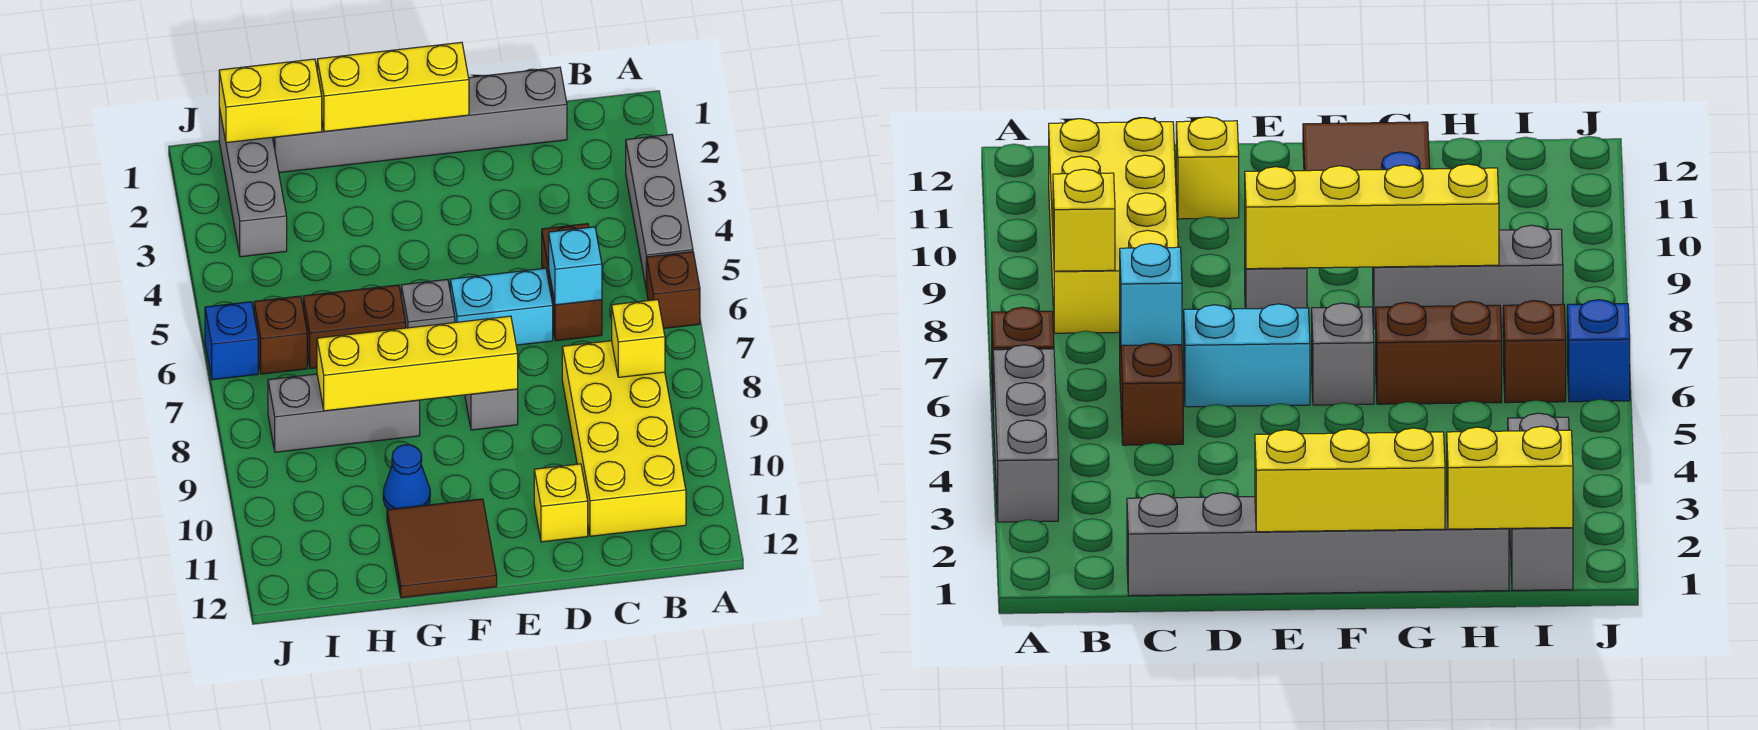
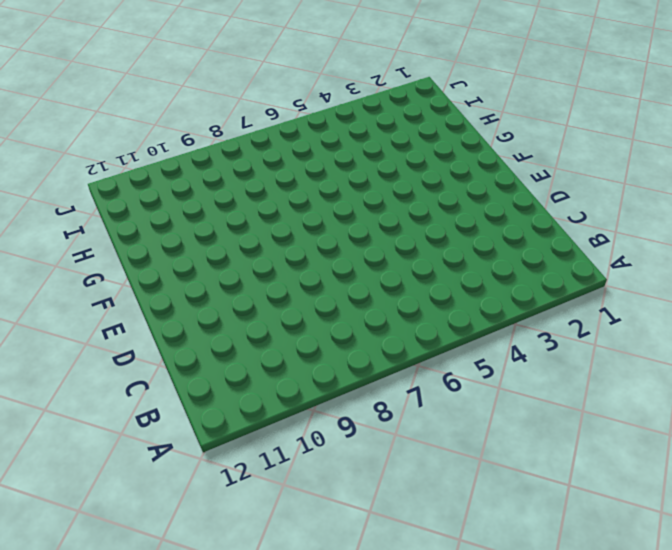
none -> grey brick A3:A5 level 1
none -> brown brick A6 level 1
none -> yellow brick B8:C11 level 1

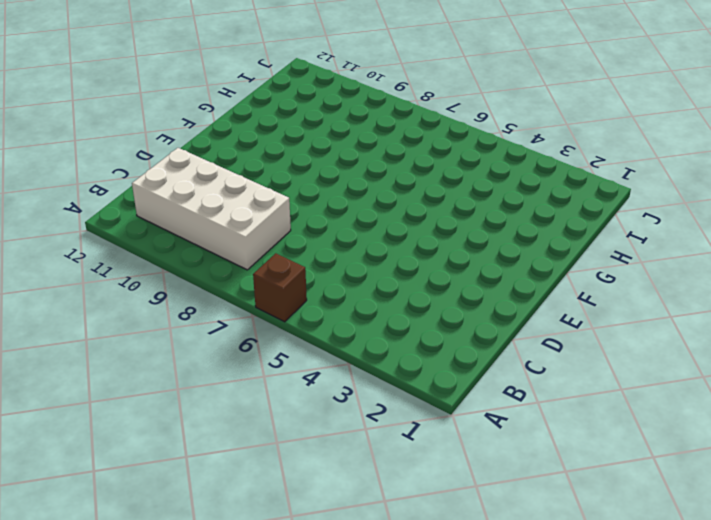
white brick B8:C11 level 1 -> yellow brick B8:C11 level 1
none -> grey brick A3:A5 level 1
none -> grey brick C1:H1 level 1
none -> brown brick C5:C6 level 1

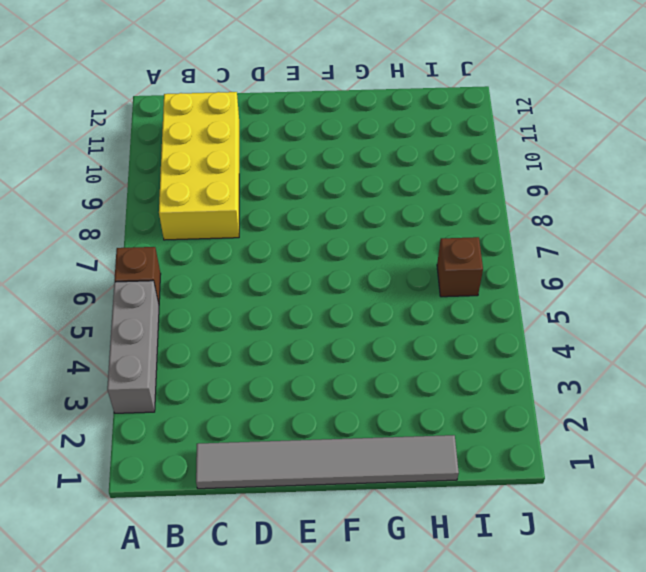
grey tile C1:H1 level 1 -> grey brick C1:H1 level 1
none -> brown brick C5:C6 level 1
none -> cyan brick D6:E6 level 1
none -> yellow brick D11 level 1

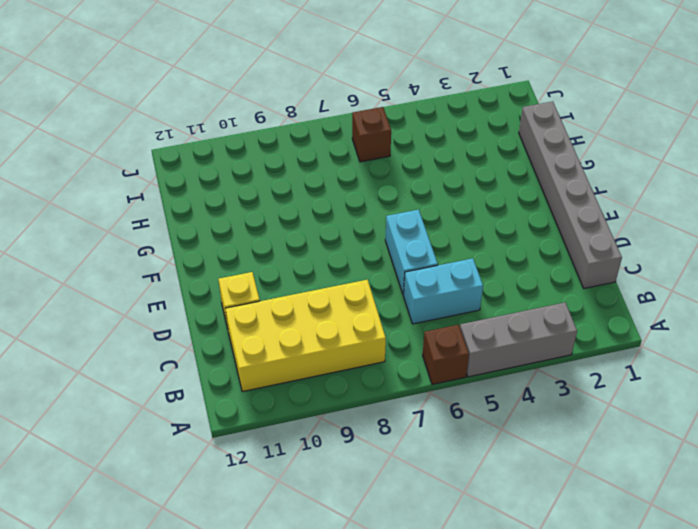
cyan brick C5:C6 level 1 -> brown brick C5:C6 level 1
none -> grey brick E8 level 1
none -> grey brick F6 level 1
none -> brown tile F11:G12 level 1

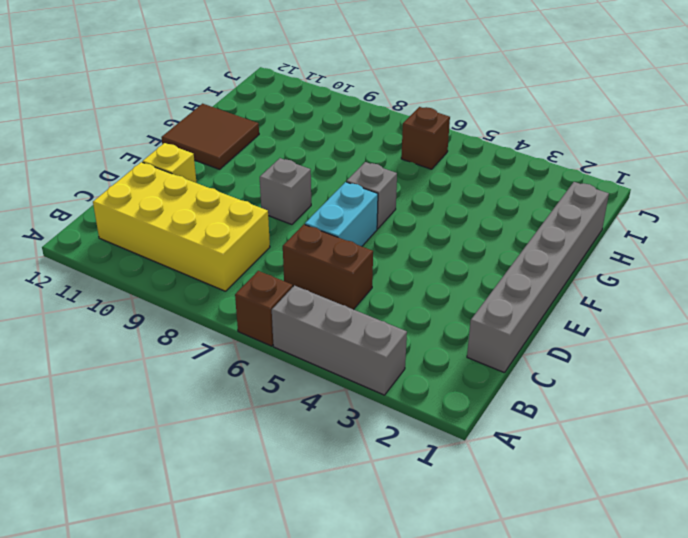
none -> brown brick G6:H6 level 1
none -> grey brick G8:I8 level 1
none -> blue cone G10 level 1

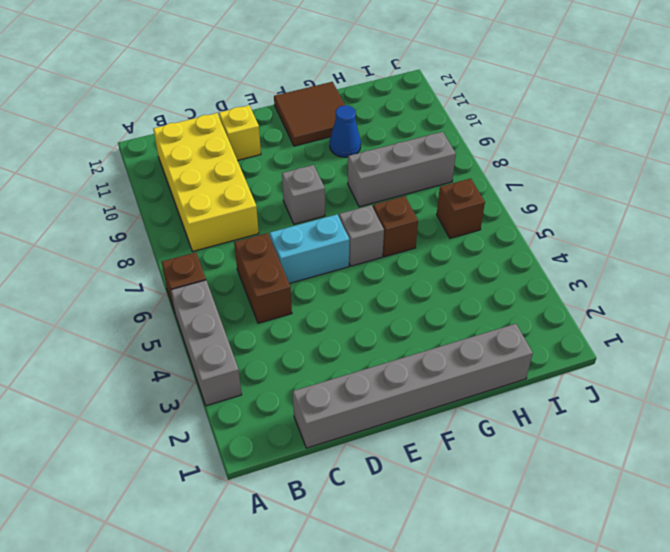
brown brick G6 level 1 -> brown brick G6:H6 level 1
none -> grey brick I1:I3 level 1
none -> blue brick J6 level 1
none -> yellow brick B8 level 2

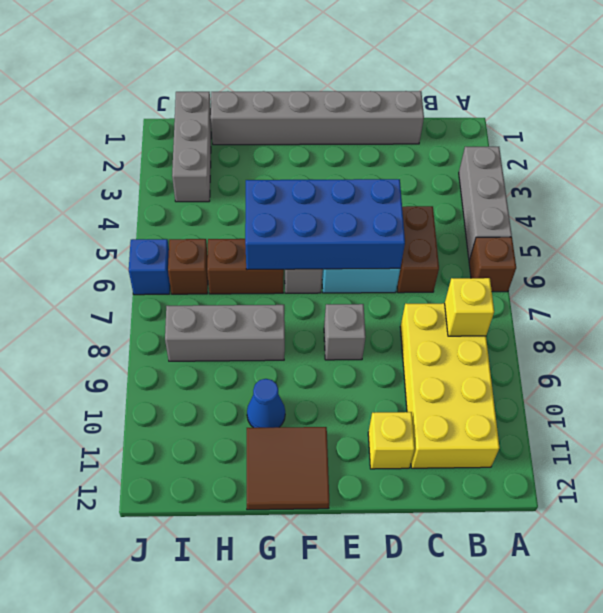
blue brick D5:G6 level 2 -> none
none -> cyan brick C6 level 2
none -> yellow brick E1:G1 level 2
none -> yellow brick E8:H8 level 2

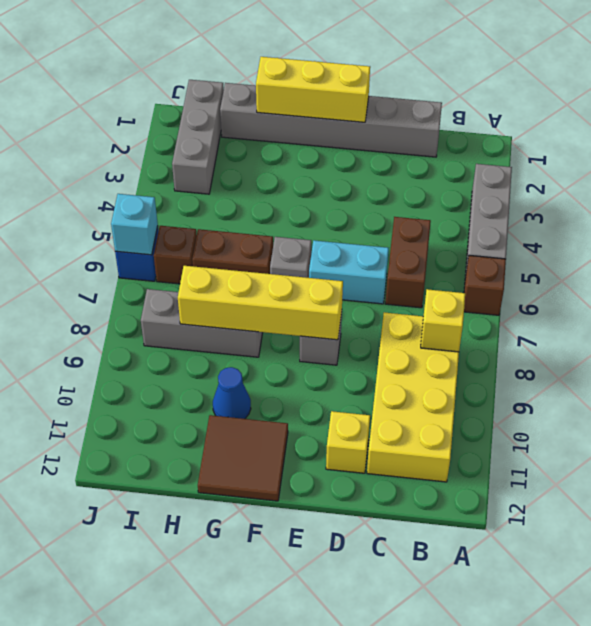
cyan brick J6 level 2 -> cyan brick C6 level 2
none -> yellow brick H1:I1 level 2

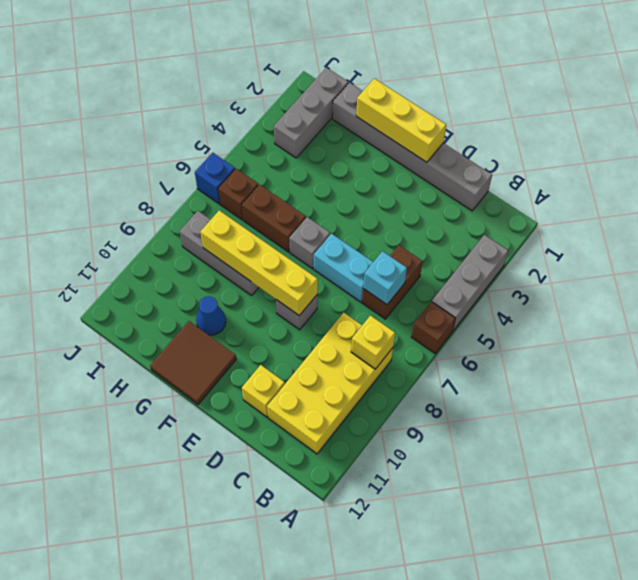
none -> yellow brick H1:I1 level 2

